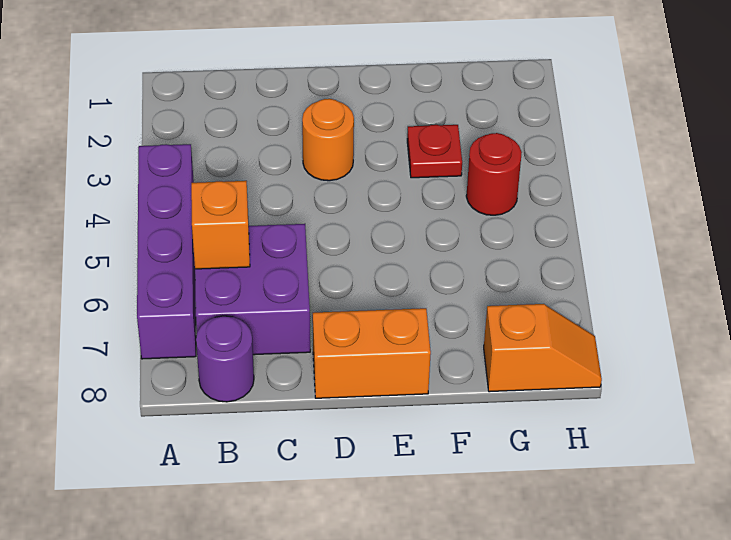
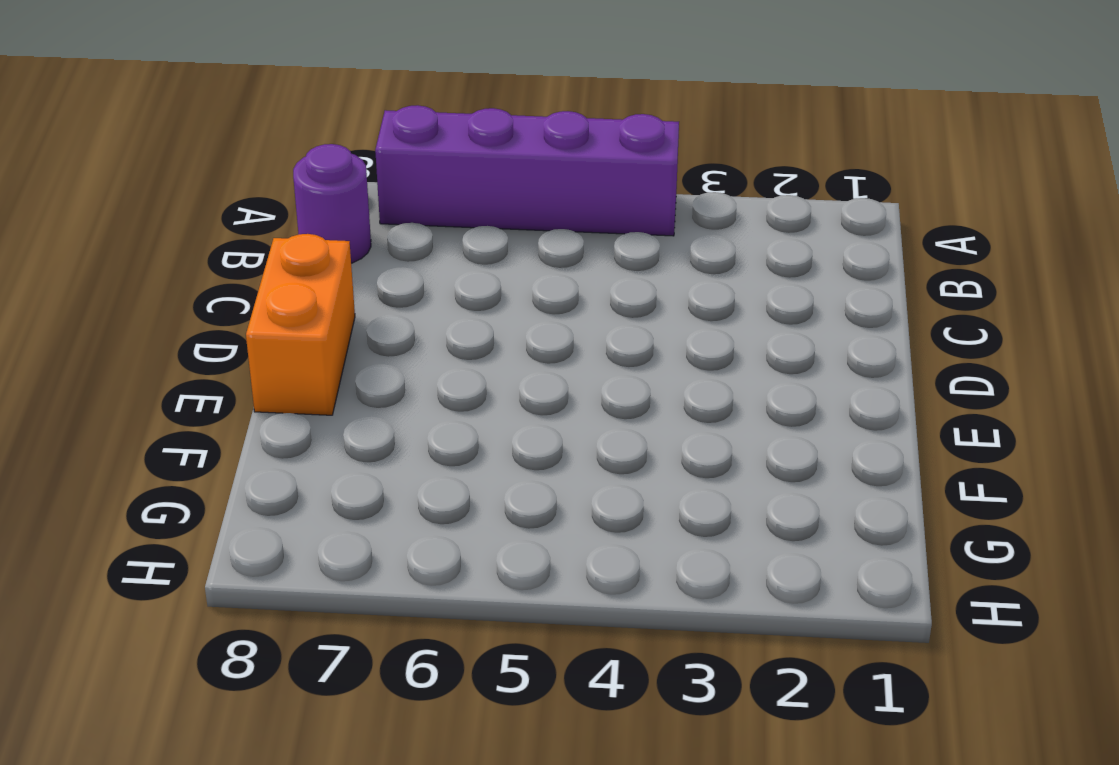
none -> purple brick B6:C7 level 1
none -> orange round brick D3 level 1

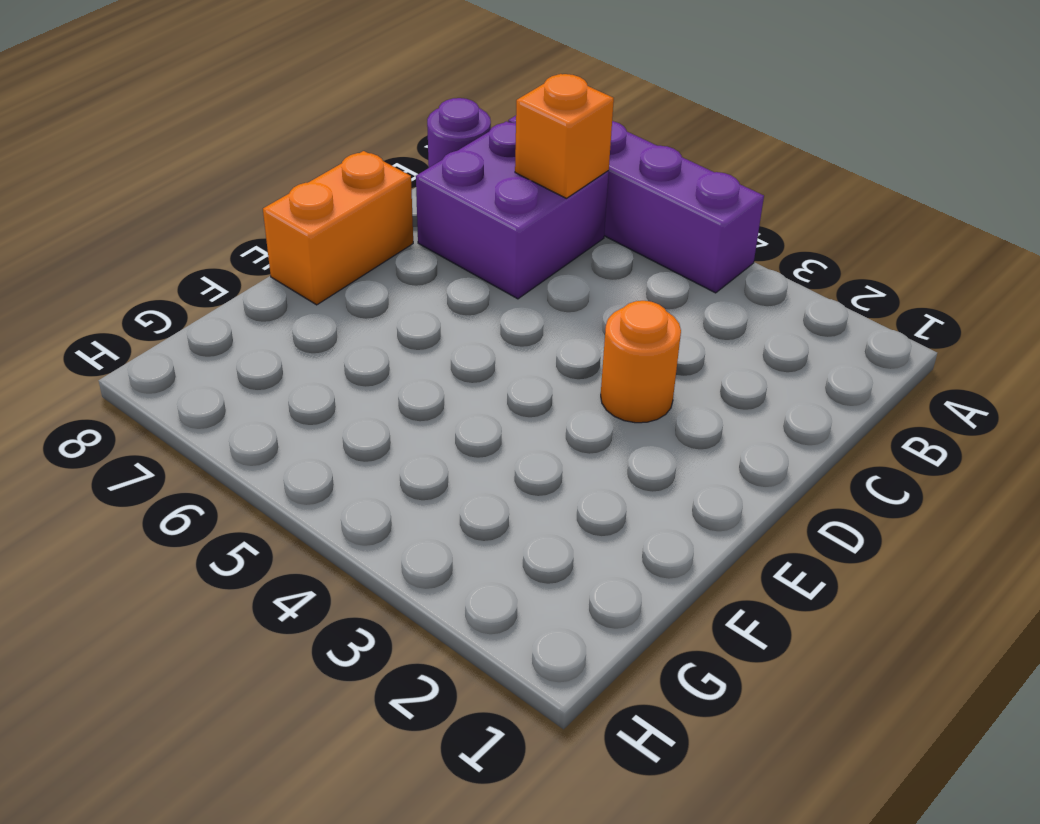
none -> red plate F3 level 1
none -> red round brick G4 level 1

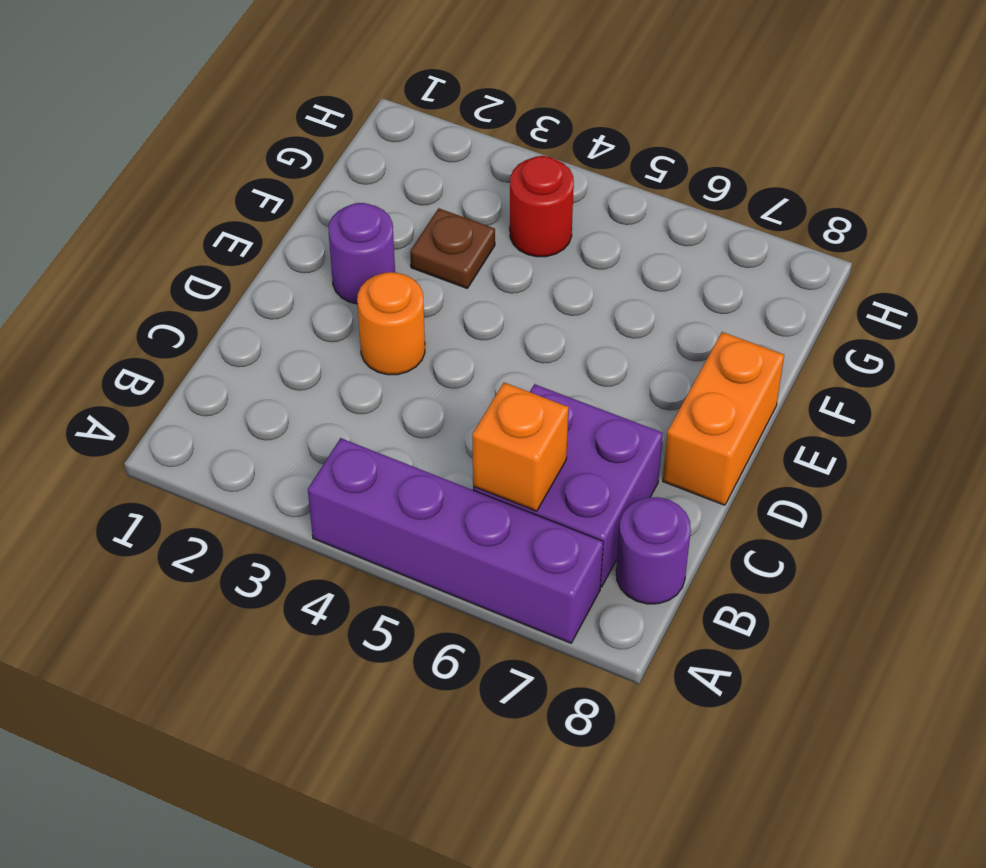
purple round brick E2 level 1 -> none
brown plate F3 level 1 -> red plate F3 level 1
none -> orange slope G8:H8 level 1 top G

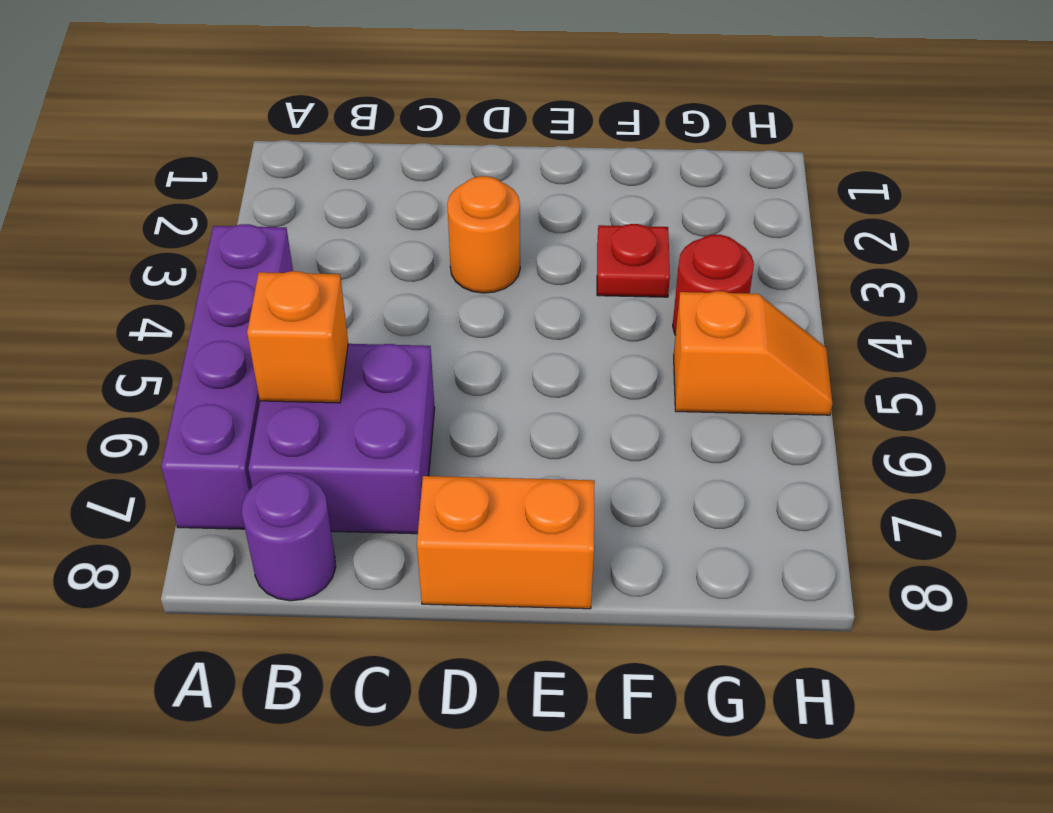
orange slope G5:H5 level 1 top G -> orange slope G8:H8 level 1 top G

